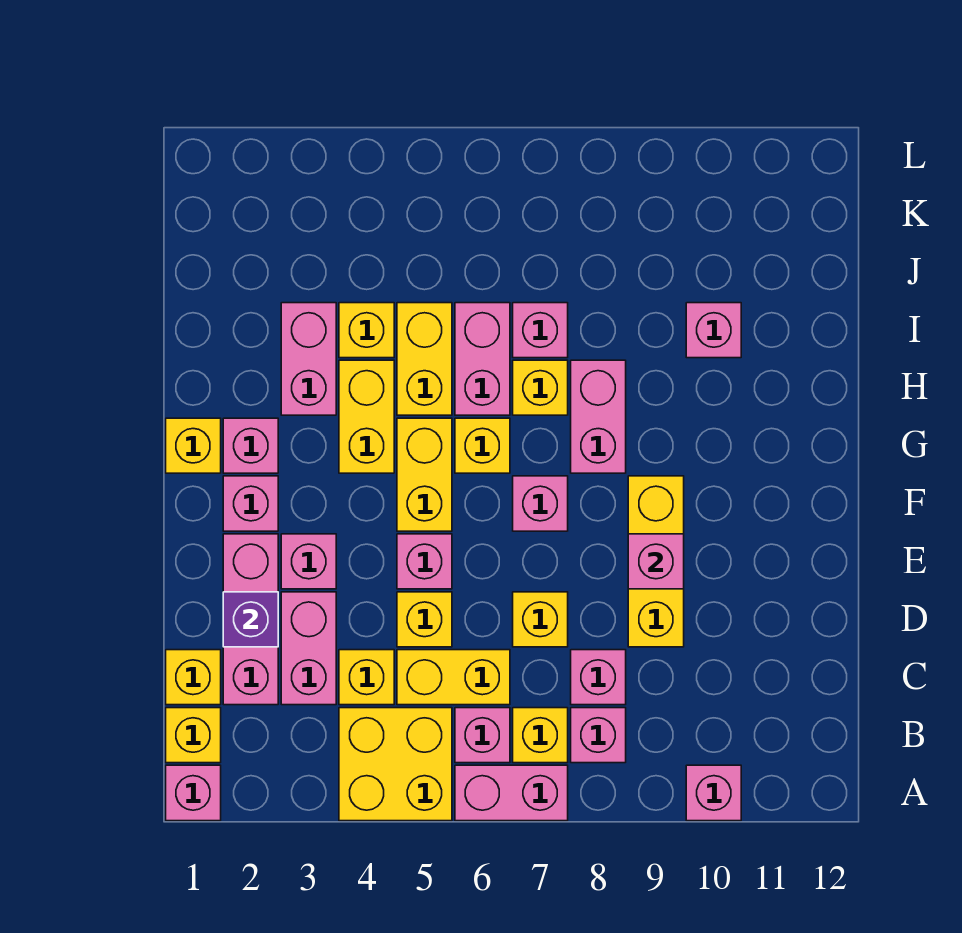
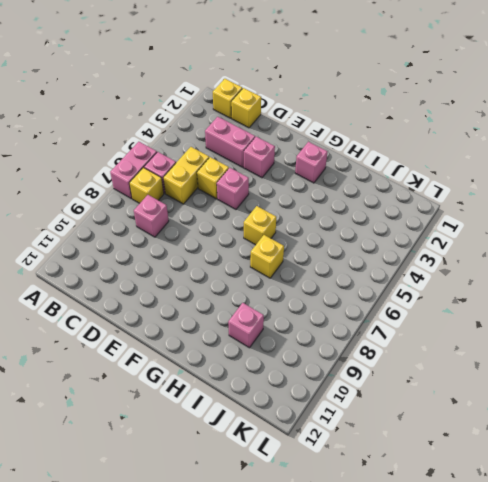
none -> pink brick A1 level 1
none -> yellow brick A4:B5 level 1
none -> pink brick A10 level 1
none -> pink brick B8 level 1

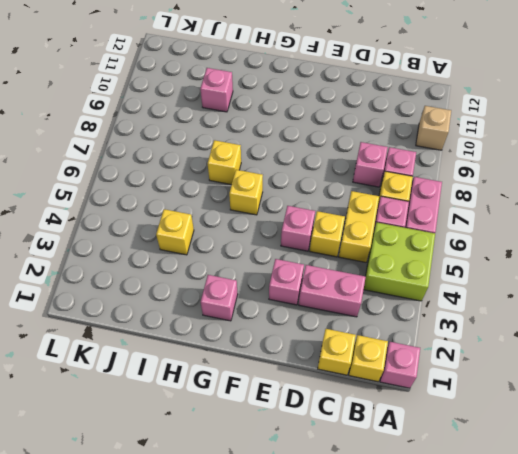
lime brick A4:B5 level 1 -> yellow brick A4:B5 level 1
tan brick A10 level 1 -> pink brick A10 level 1
none -> pink brick C2:E2 level 1
none -> yellow brick C4 level 1
none -> yellow brick D7 level 1
none -> yellow brick D9:F9 level 1

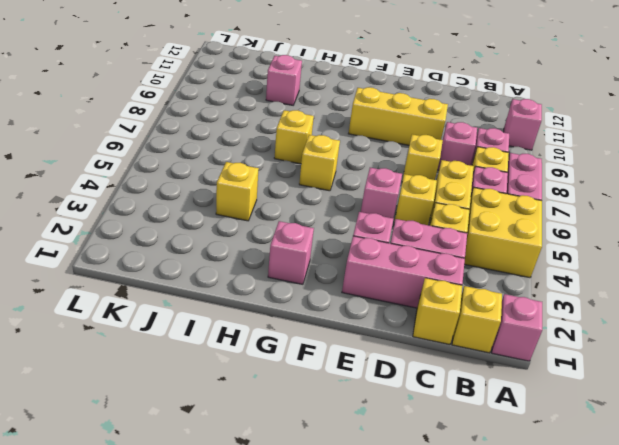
none -> pink brick F2 level 1
none -> yellow brick F5:G5 level 1
none -> pink brick F7 level 1
none -> yellow brick G1 level 1

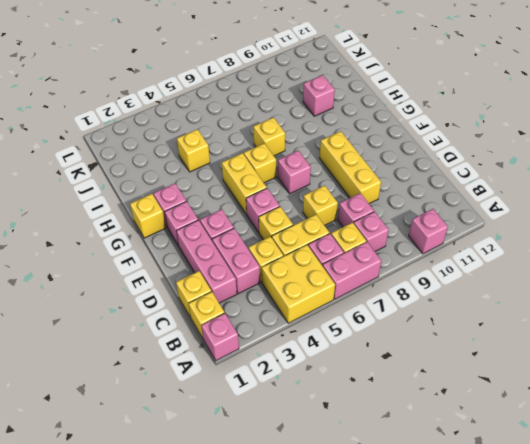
none -> yellow brick G4:H4 level 1
none -> pink brick G8:H8 level 1
none -> pink brick H3:I3 level 1
none -> yellow brick H5:I5 level 1

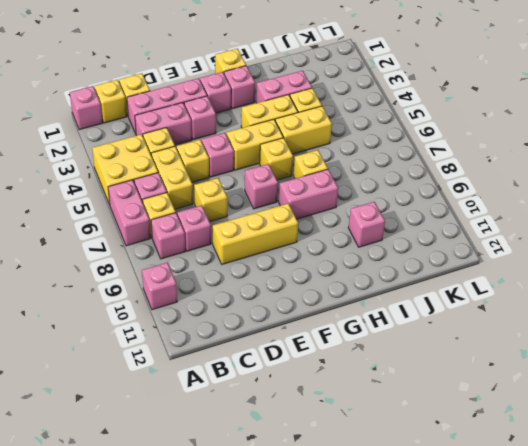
none -> pink brick H6:I6 level 1
none -> pink brick I7 level 1
none -> purple brick D2 level 2
none -> pink brick E9 level 2

